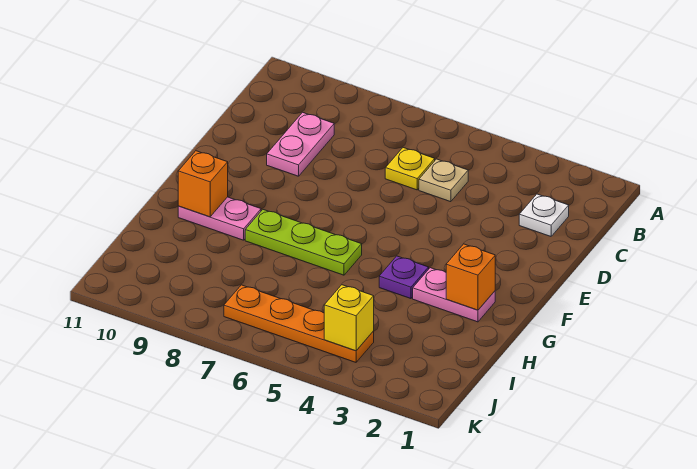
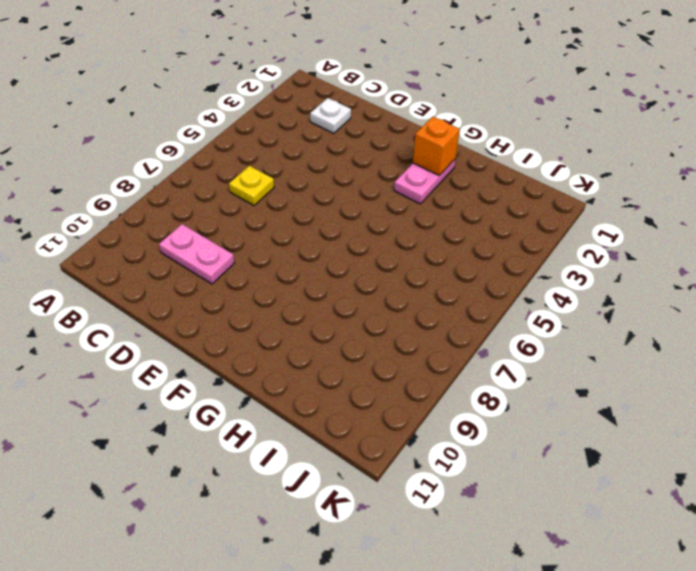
none -> tan plate C5 level 1
none -> purple plate G4 level 1
none -> lime plate G6:G8 level 1

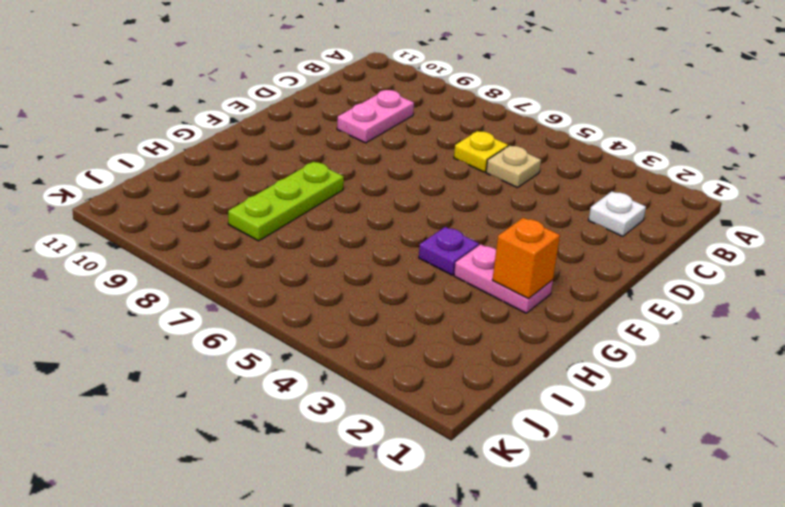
lime plate G8:I8 level 1 -> lime plate G6:G8 level 1
none -> pink plate G9:G10 level 1
none -> orange plate J4:J7 level 1
none -> orange brick G10 level 2

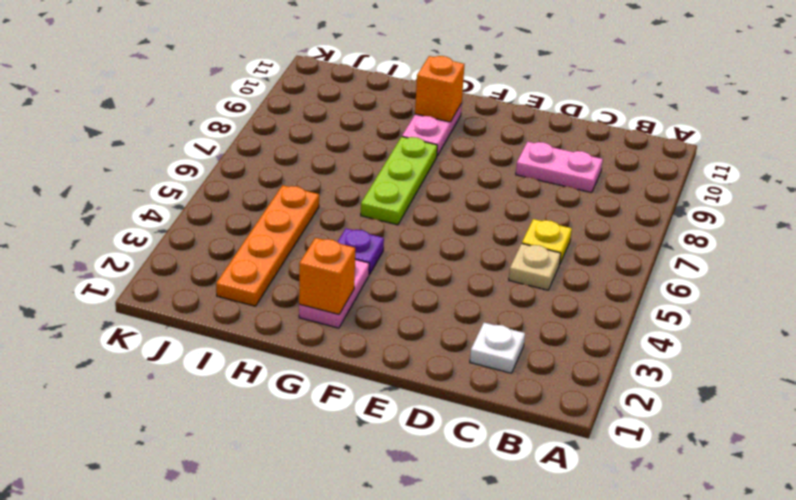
orange plate I2:I5 level 1 -> orange plate J4:J7 level 1
none -> yellow brick J4 level 2

